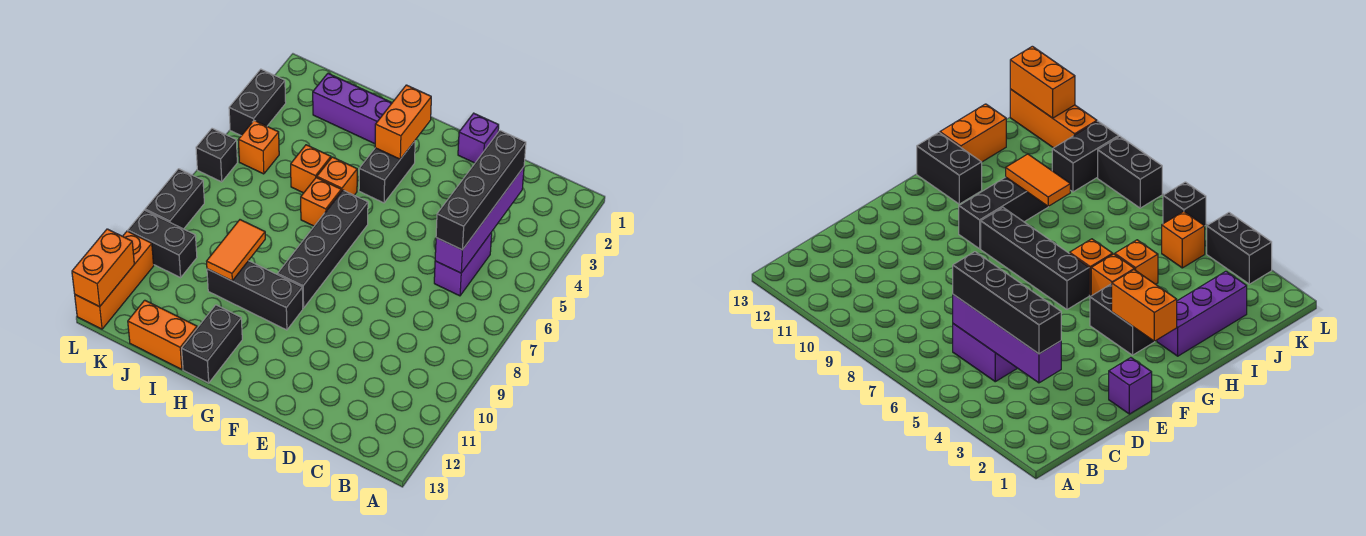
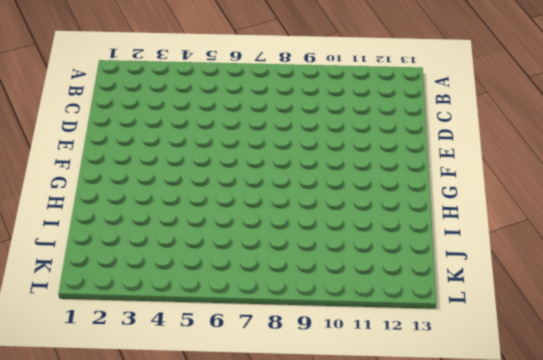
none -> purple brick C5:C6 level 1
none -> purple brick E1 level 1
none -> black brick G3:G4 level 1

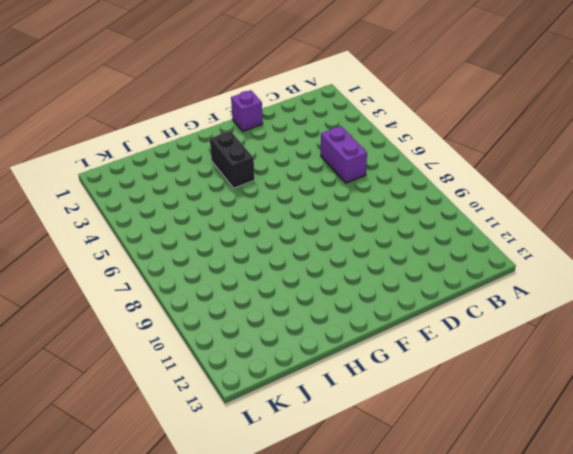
none -> black brick G6:G9 level 1
none -> black brick G10:I10 level 1
none -> purple brick H2:J2 level 1

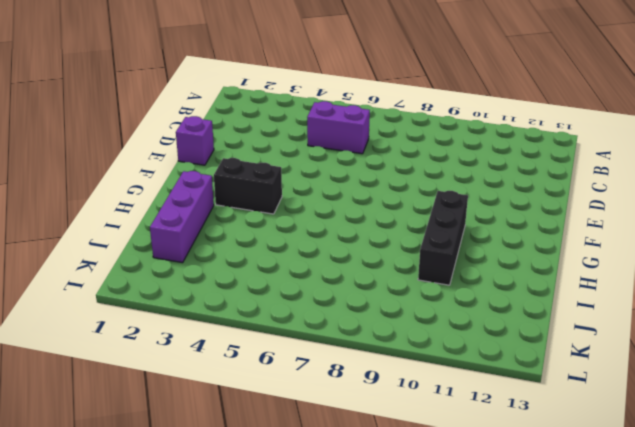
none -> black brick G6:G9 level 1
none -> orange brick H5 level 1
none -> orange brick H6 level 1

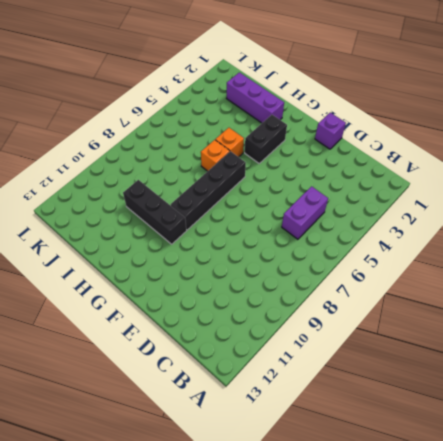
none -> black brick H12:H13 level 1
none -> orange brick I5 level 1
none -> orange brick I13:J13 level 1

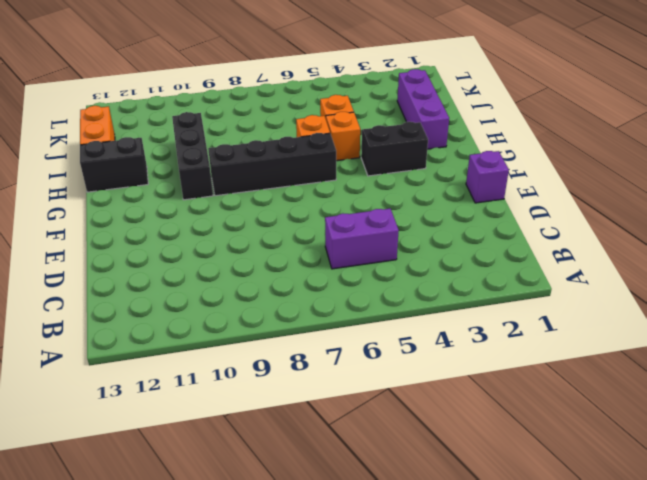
none -> orange brick K5 level 1
none -> black brick K10:L10 level 1
none -> black brick L3:L4 level 1

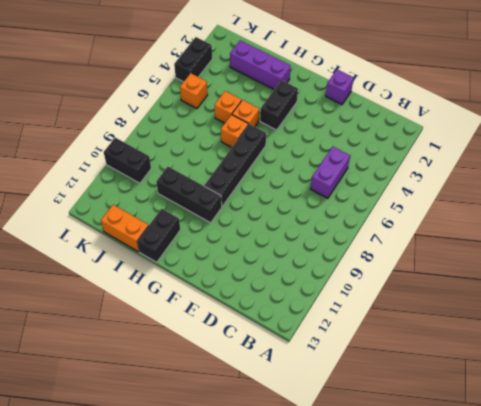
none -> black brick L6 level 1
none -> black brick L8:L9 level 1
none -> orange brick L11:L13 level 1

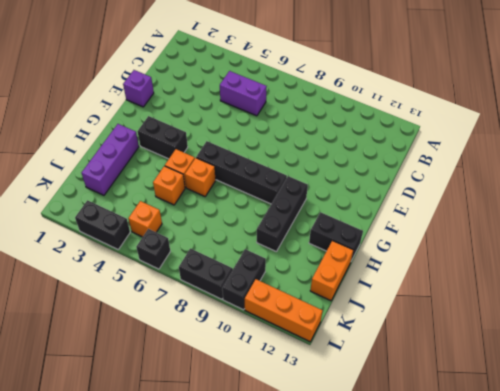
none -> purple brick C3:C6 level 2
none -> orange brick G2:G3 level 2
none -> orange tile I9:I10 level 2

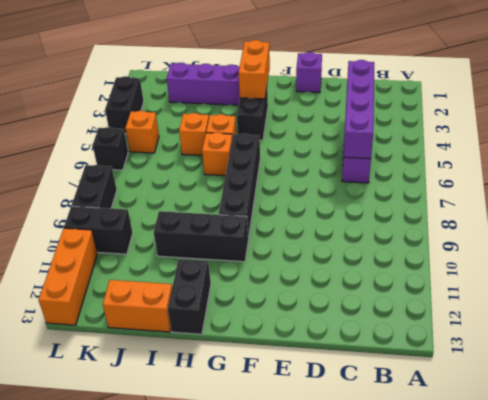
none -> orange tile I9:I10 level 2
none -> orange brick L12:L13 level 2
none -> black brick C3:C6 level 3

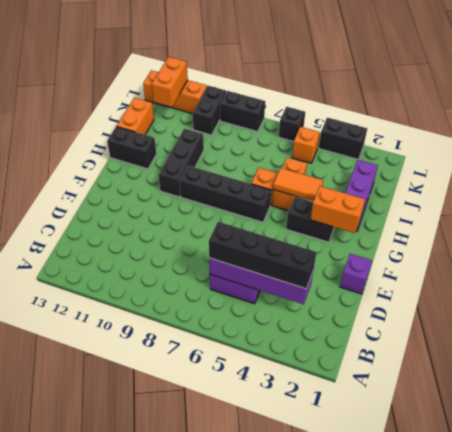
orange tile H4:H5 level 2 -> orange tile I9:I10 level 2
orange brick K12:L12 level 2 -> orange brick L12:L13 level 2

